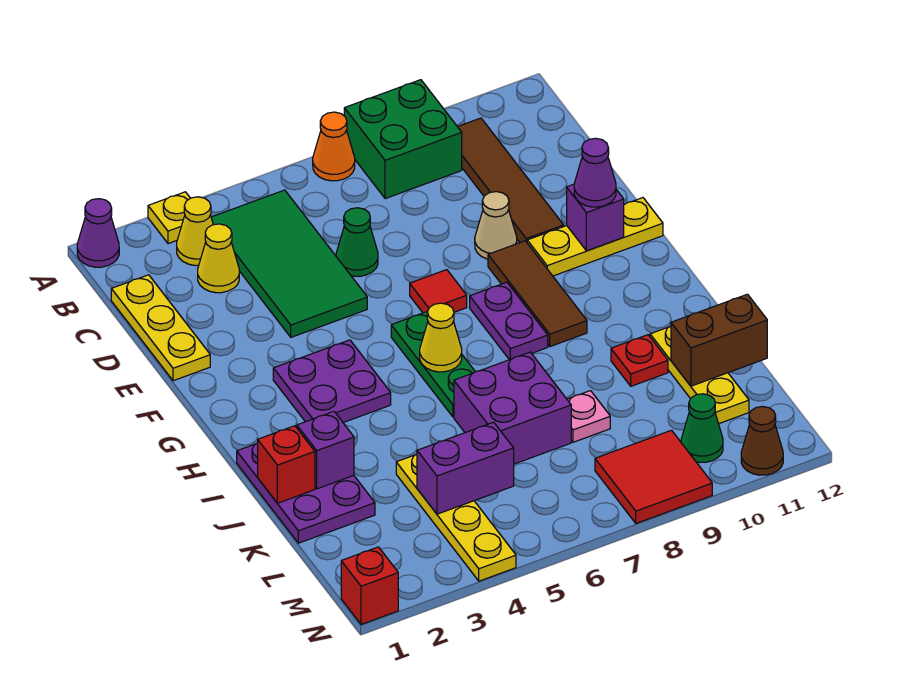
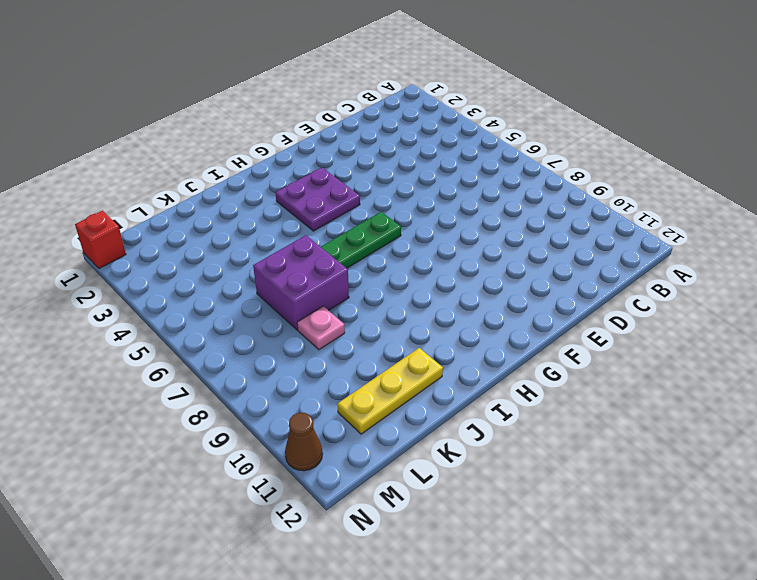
none -> purple cone A1 level 1
none -> yellow plate A3 level 1
none -> orange cone A7 level 1
none -> green brick A8:B9 level 1

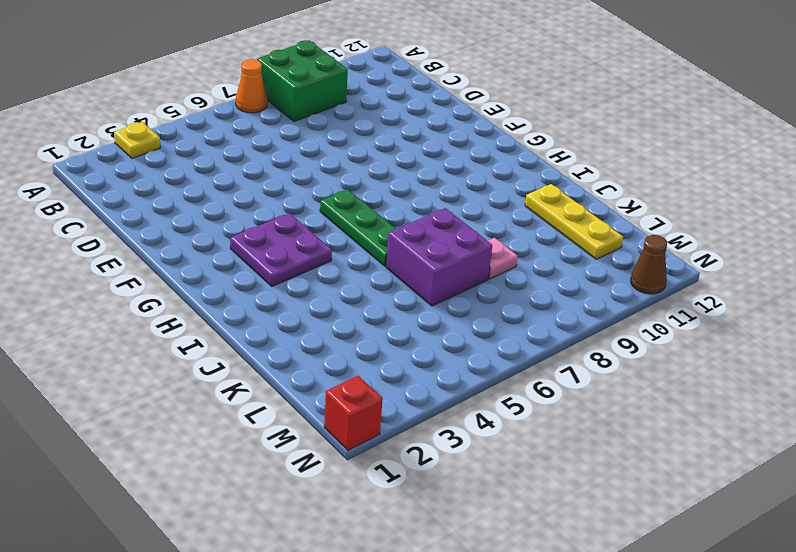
none -> purple cone A1 level 1
none -> yellow cone B3 level 1
none -> green tile B4:E5 level 1
none -> brown tile B10:E10 level 1

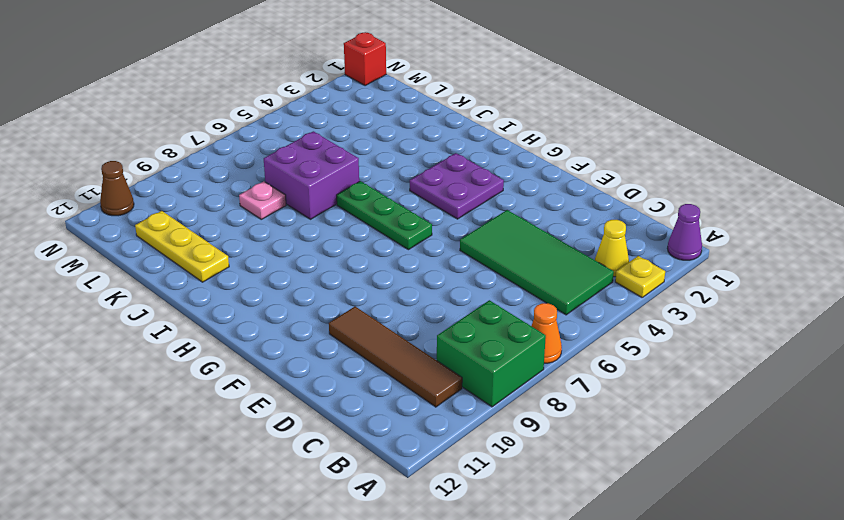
none -> yellow plate C1:E1 level 1
none -> yellow cone C3 level 1
none -> green cone D6 level 1
none -> tan cone E9 level 1

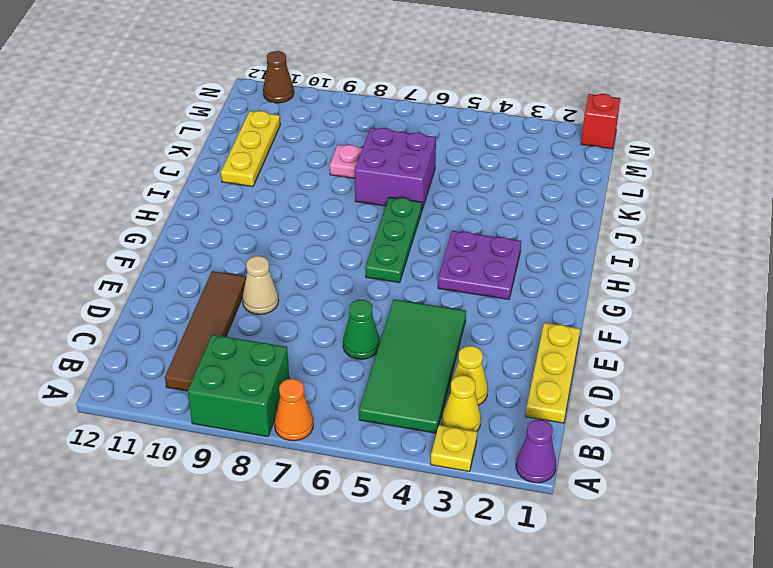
none -> red tile F7 level 1
none -> brown tile F9:H9 level 1
none -> yellow plate F10:F12 level 1
none -> purple plate G8:H8 level 1

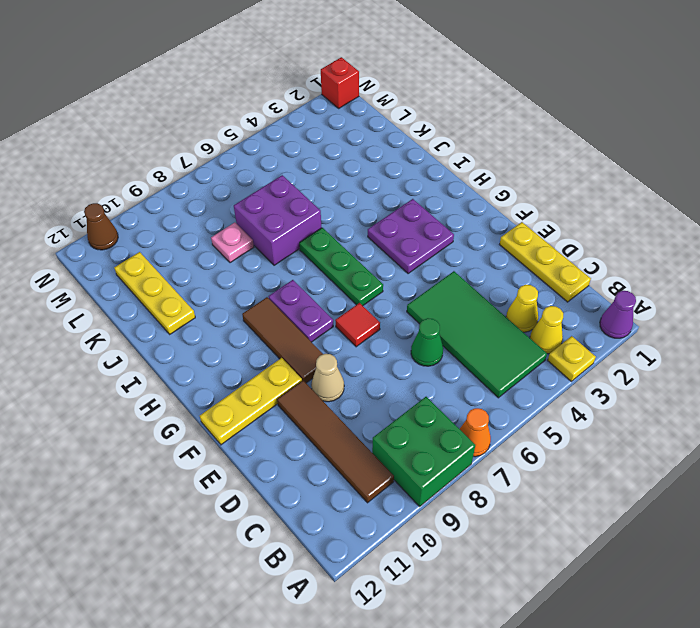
none -> purple plate I1:K2 level 1
none -> red plate J10 level 1
none -> yellow plate K4:N4 level 1
none -> red tile M8:N9 level 1

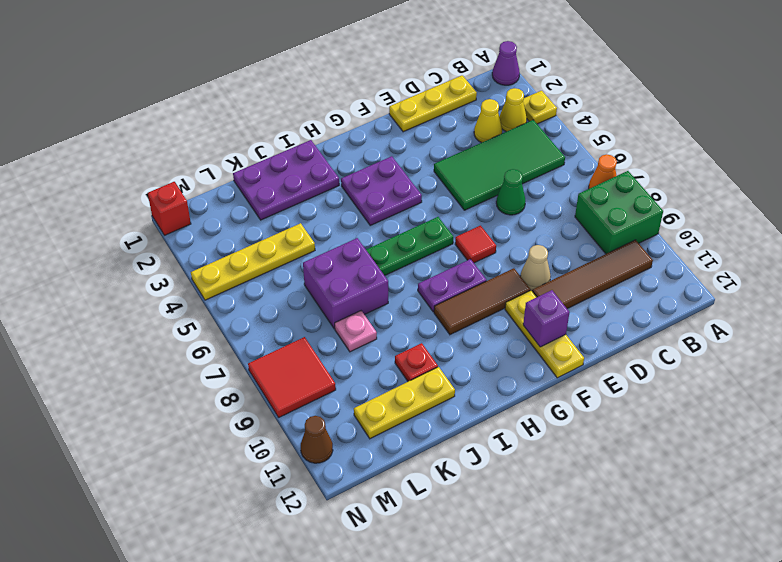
none -> green cone M10 level 1
none -> yellow cone H6 level 2
none -> red brick J1 level 2
none -> purple brick J2 level 2

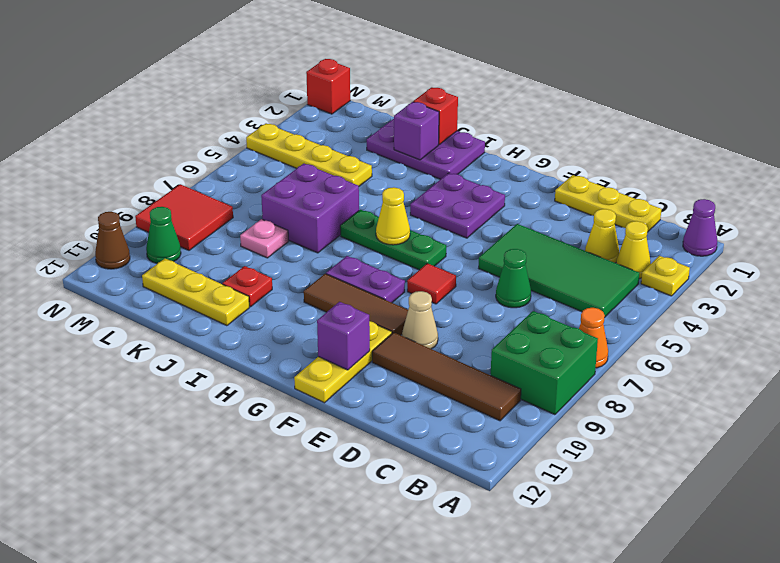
none -> brown brick K11:K12 level 2
none -> purple brick L4:L5 level 2
none -> purple cone F11 level 3

